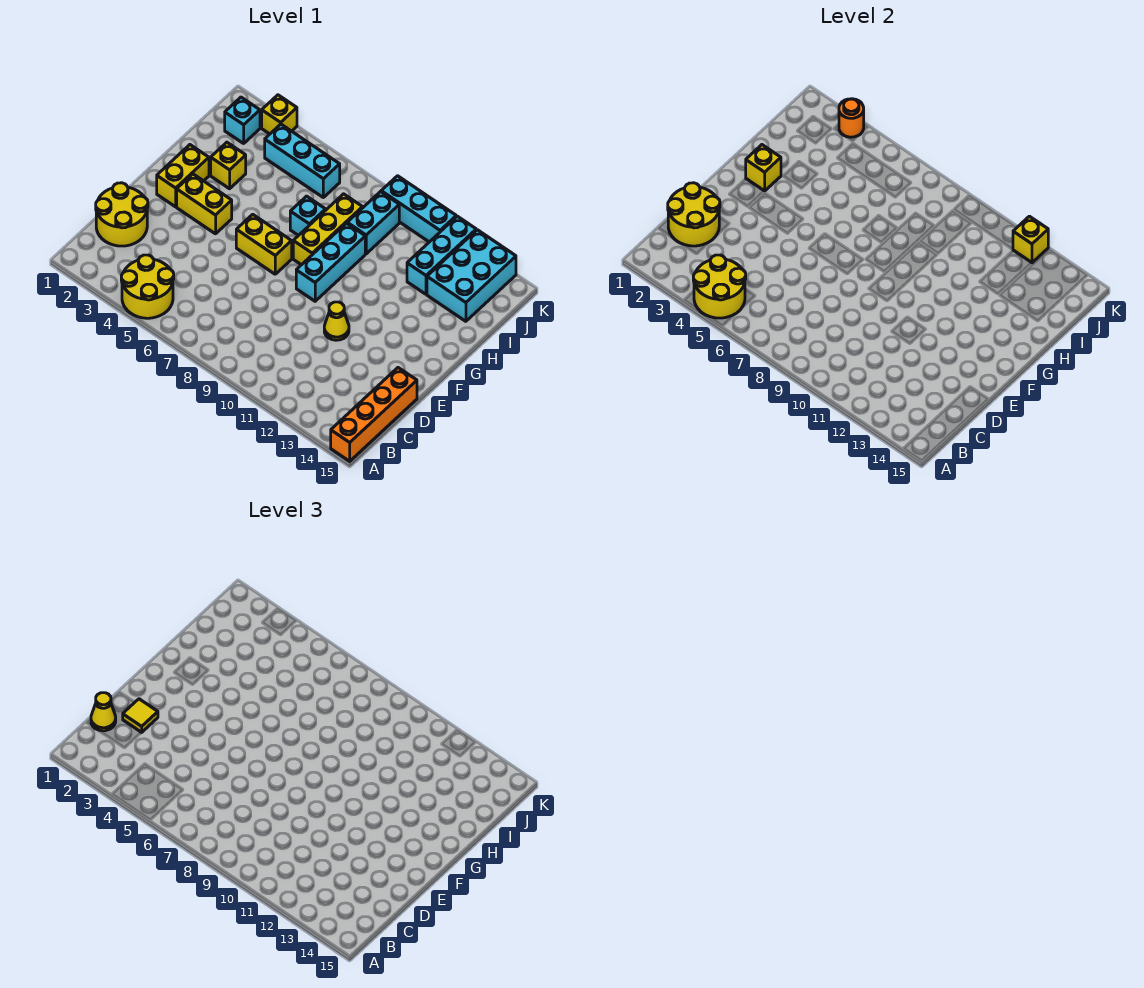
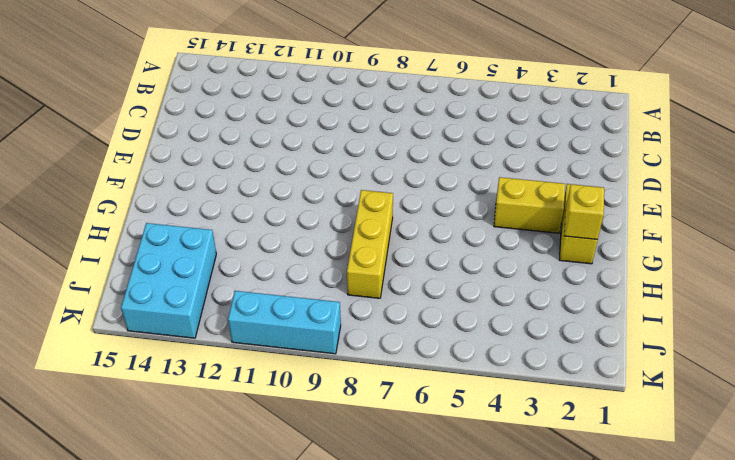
none -> yellow round brick A4:B5 level 1
none -> orange brick A15:D15 level 1
none -> yellow round brick C1:D2 level 1

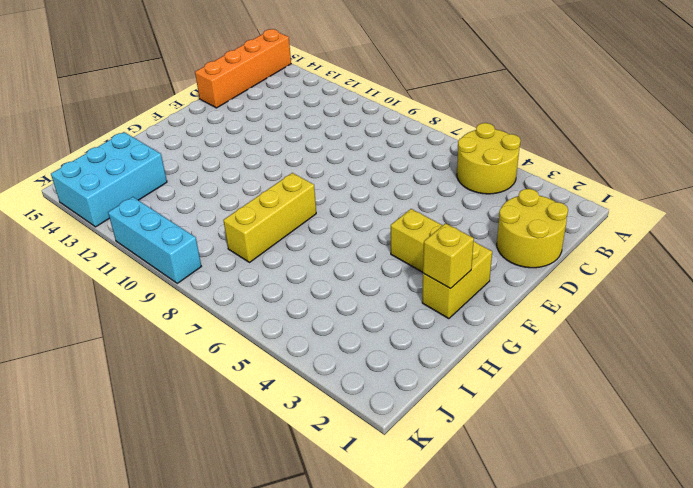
none -> yellow cone E11 level 1
none -> yellow brick F6:F7 level 1
none -> cyan brick F9:H9 level 1

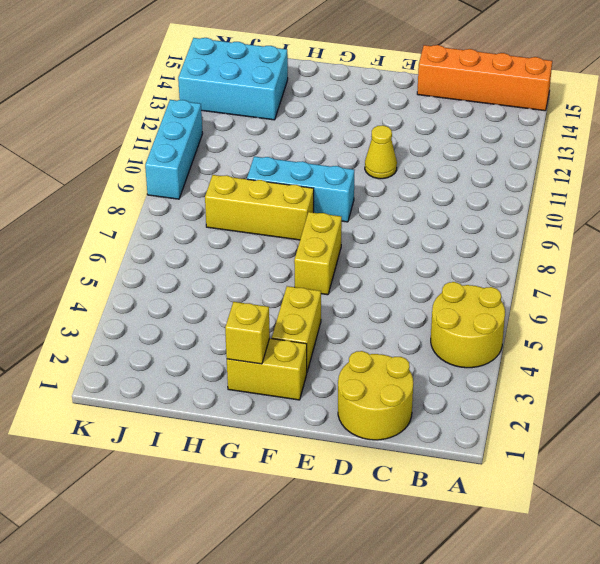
none -> yellow brick H3 level 1
none -> cyan brick H7 level 1
none -> cyan brick I9:J9 level 1

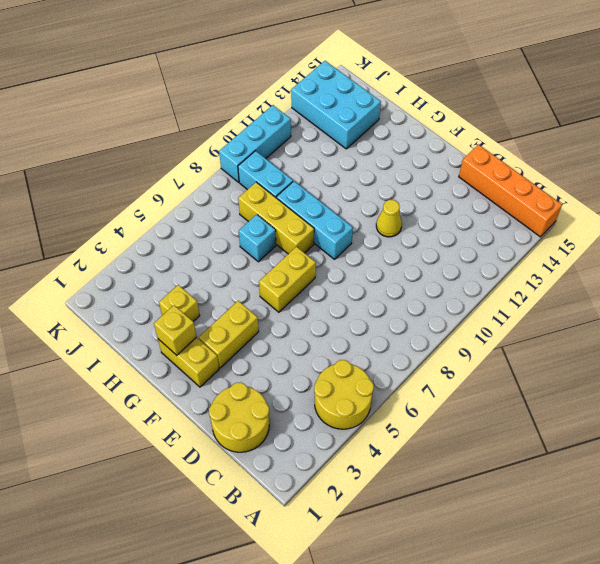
none -> cyan brick I12:K12 level 1
none -> cyan brick J2 level 1
none -> cyan brick J4:J6 level 1

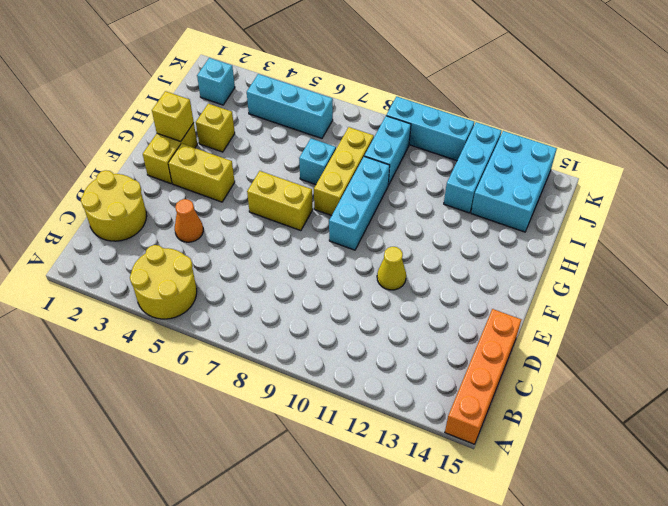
orange cone D4 level 1 -> none
none -> yellow brick K3 level 1
none -> yellow round brick A4:B5 level 2
none -> yellow round brick C1:D2 level 2

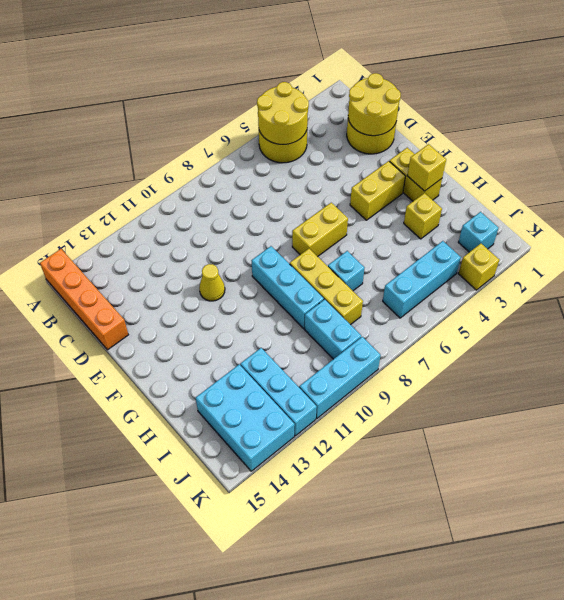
none -> orange round brick K3 level 2
none -> yellow brick K12 level 2
none -> yellow cone C1 level 3

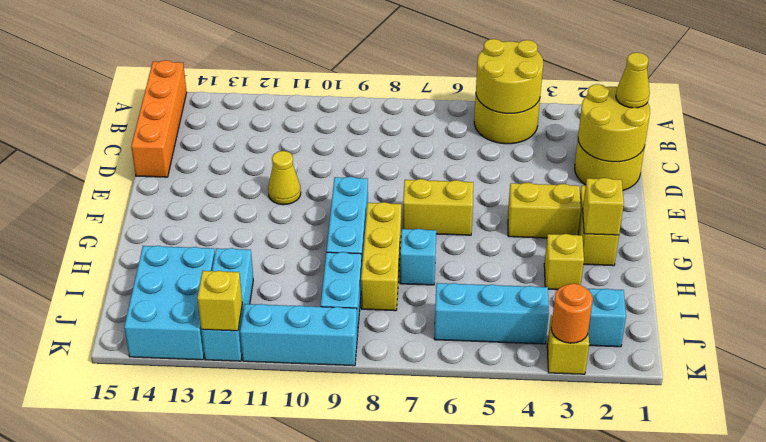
none -> yellow tile D2 level 3

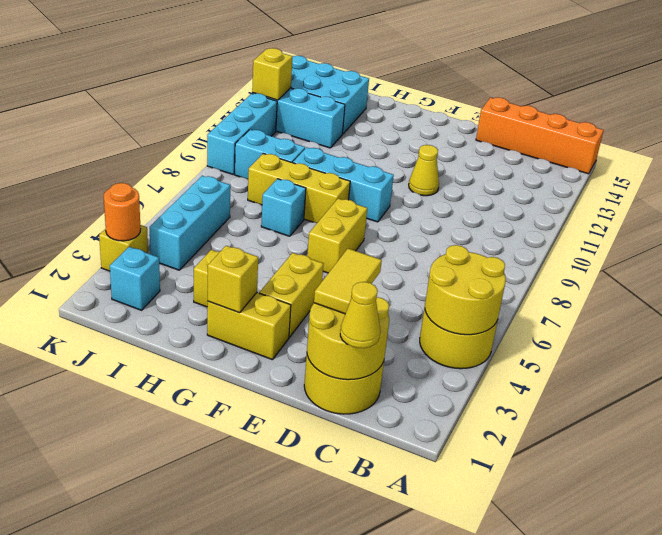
yellow tile D2:D3 level 3 -> yellow tile D2 level 3

